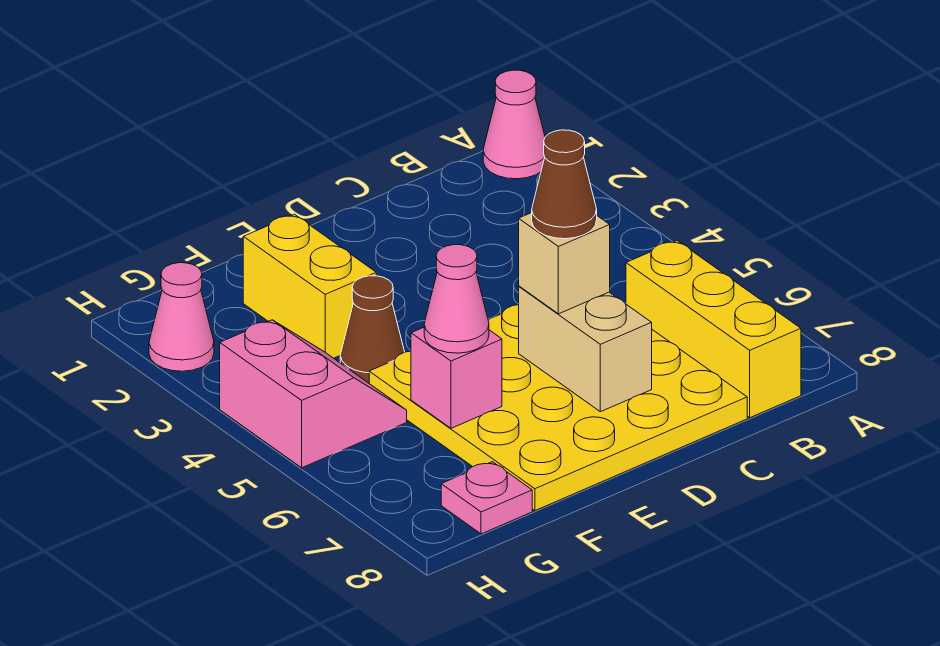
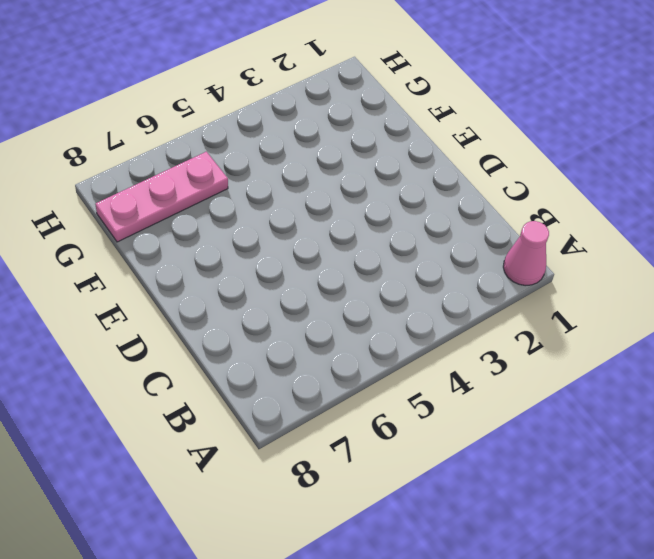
pink plate G6:G8 level 1 -> pink plate G8 level 1
none -> yellow brick B6:B8 level 1
none -> yellow plate C5:F8 level 1
none -> yellow brick F2:F3 level 1

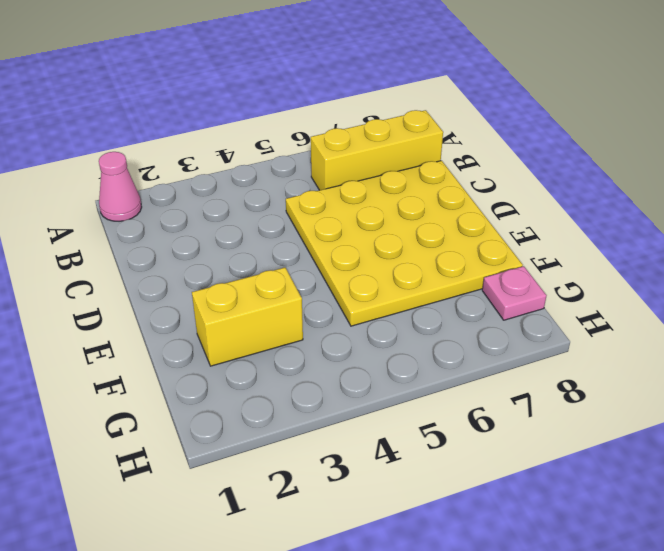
none -> brown cone F4 level 1
none -> pink slope G4:H5 level 1 top H
none -> pink cone H2 level 1

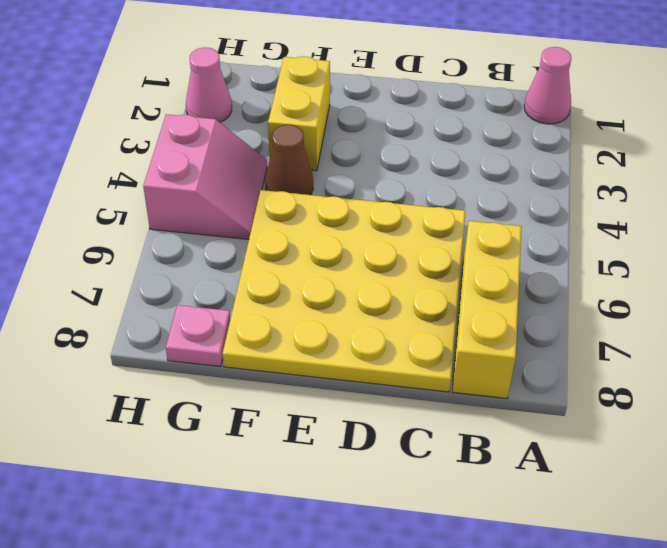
none -> tan brick D6:D7 level 2
none -> pink brick F6 level 2
none -> tan brick D6 level 3

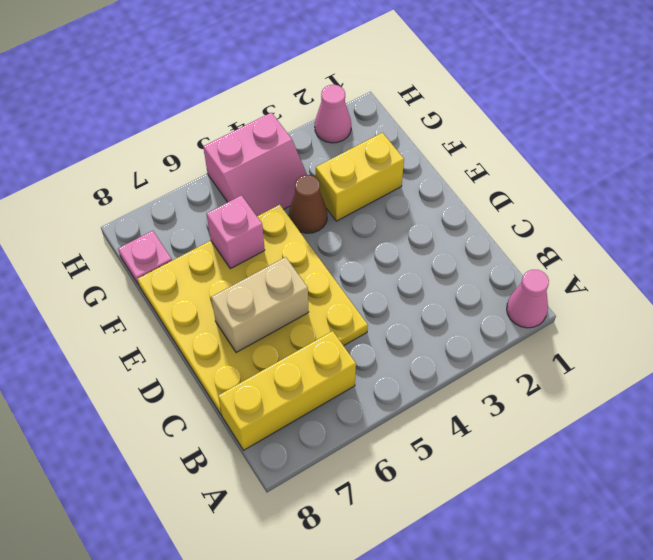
none -> tan brick D6 level 3
none -> pink cone F6 level 3
none -> brown cone D6 level 4

